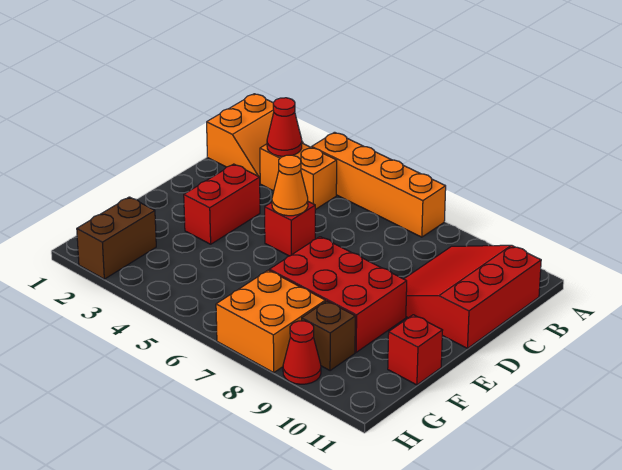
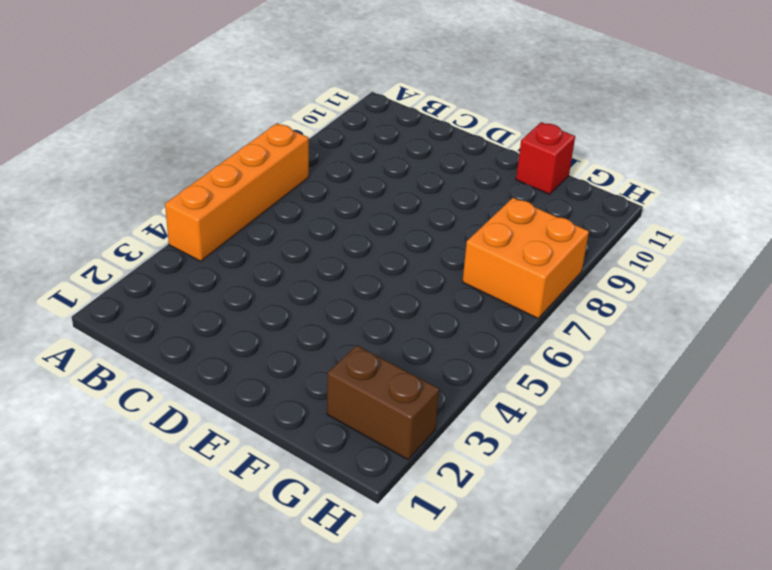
none -> orange slope A1:B2 level 1 top 1
none -> orange brick B3:B4 level 1
none -> red slope B9:D11 level 1 top 11

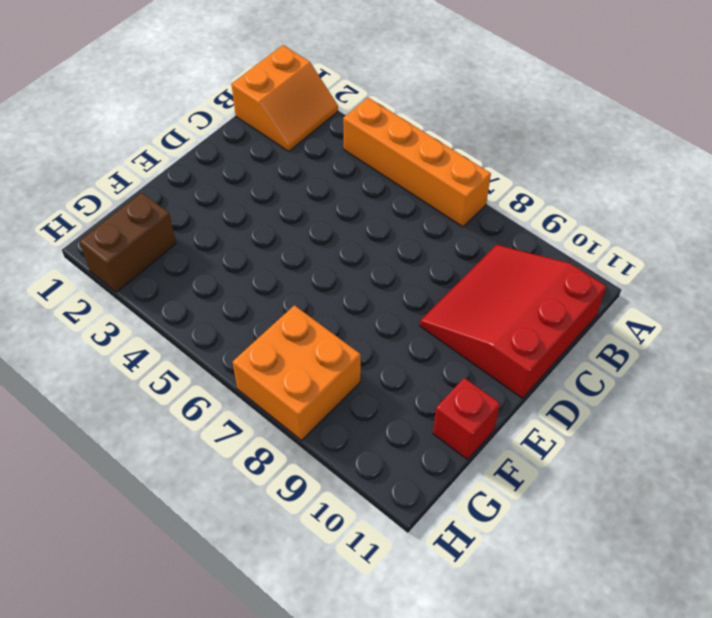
none -> orange brick B3:B4 level 1
none -> red brick D3:E3 level 1
none -> red brick D5 level 1

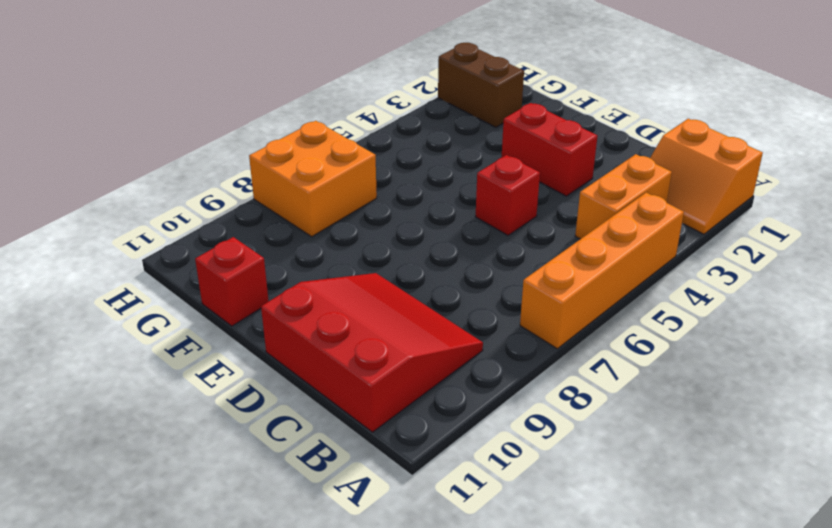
none -> red brick E7:F9 level 1
none -> brown brick G9 level 1
none -> red cone H9 level 1

